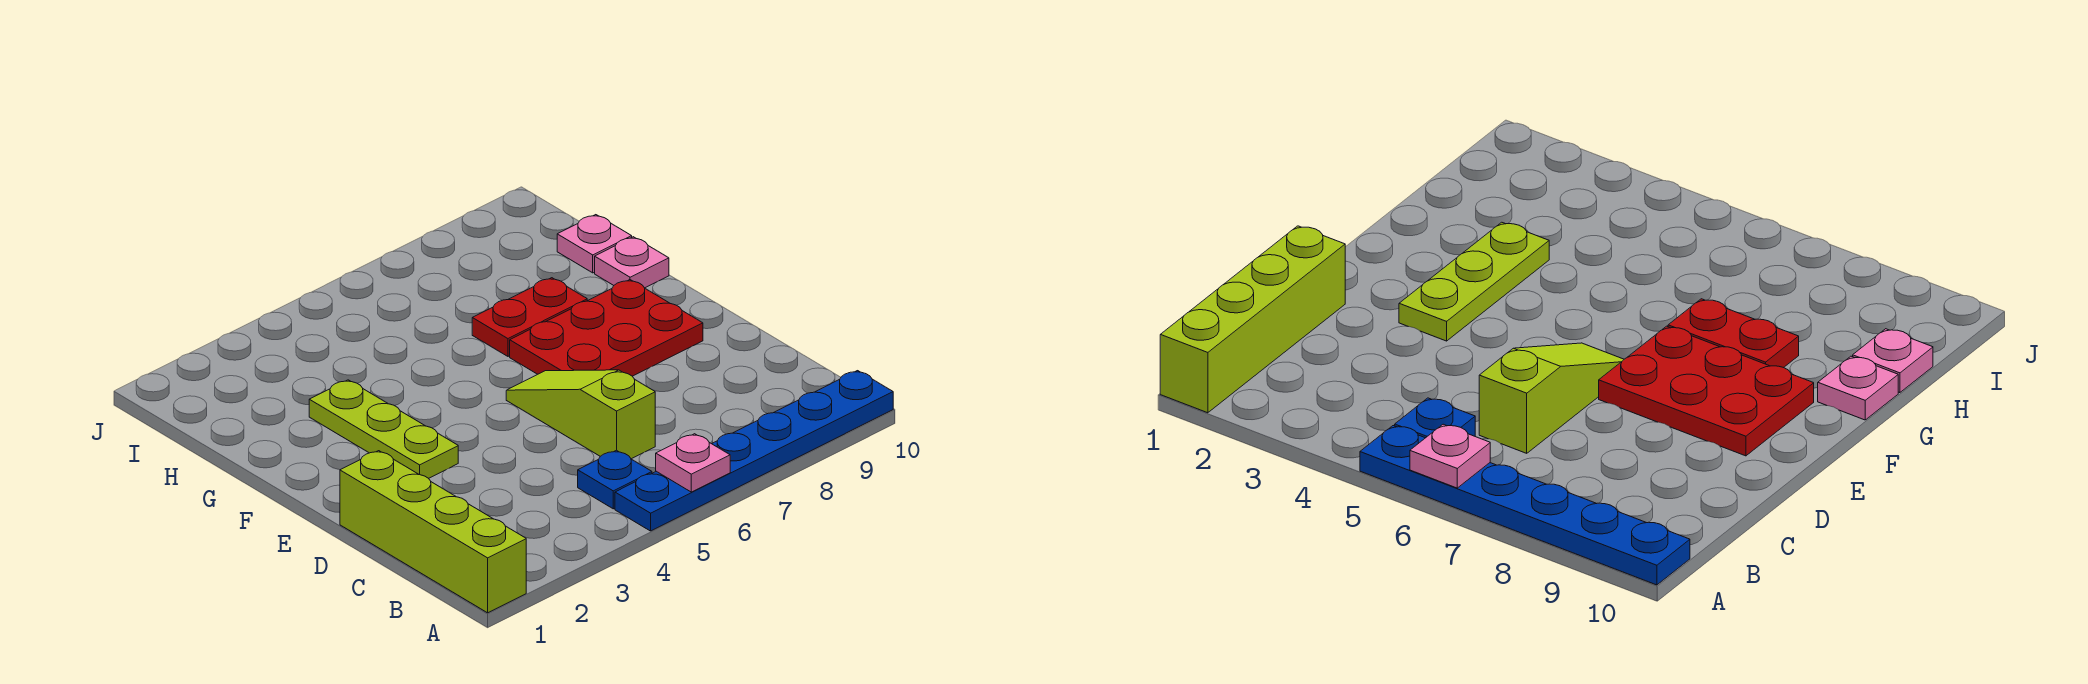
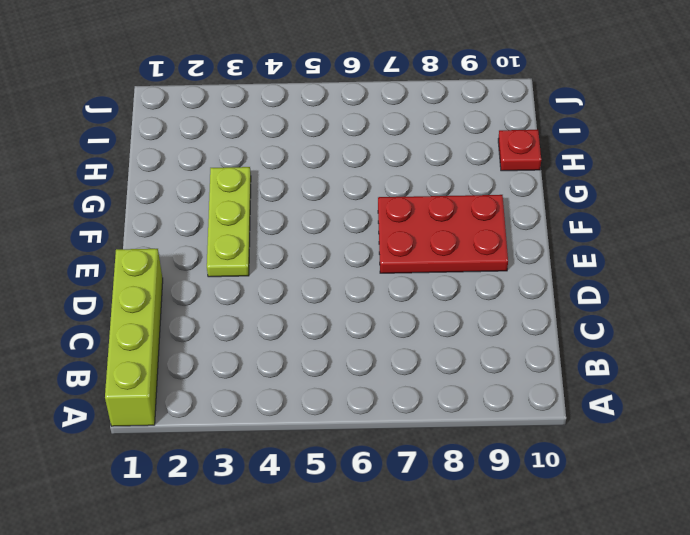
red plate H10 level 1 -> pink plate H10 level 1
none -> blue plate A5:A10 level 1
none -> blue plate B5 level 1

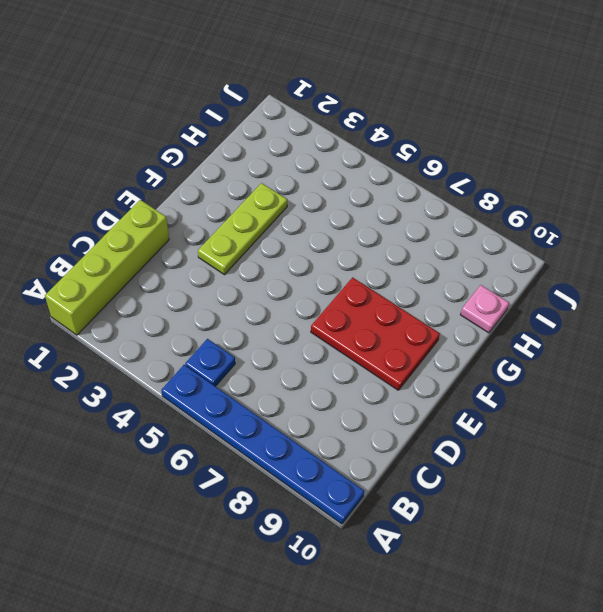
none -> lime slope C6:E6 level 1 top C
none -> red plate G7:G8 level 1

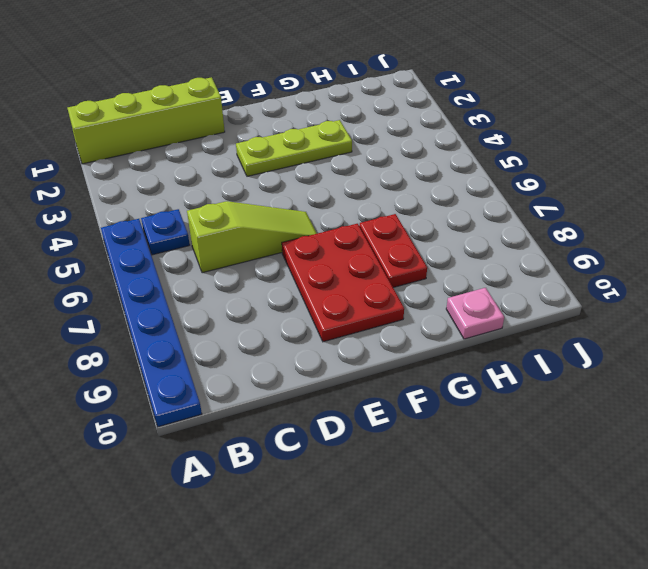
none -> pink plate G10 level 1
none -> pink plate A6 level 2

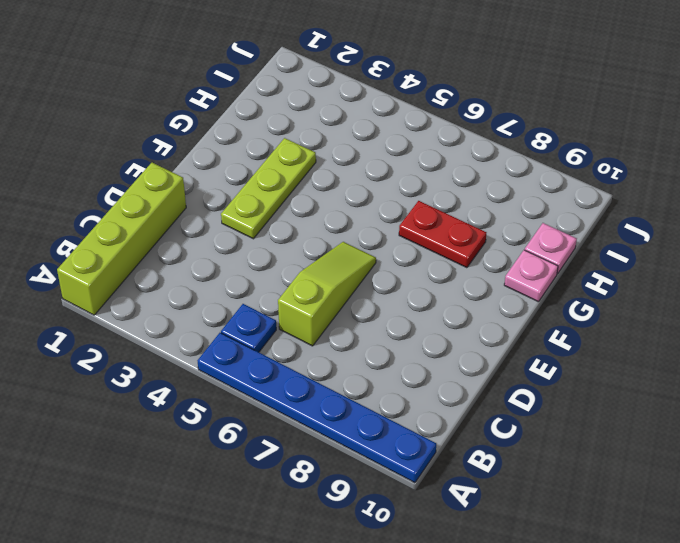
none -> red plate E7:F9 level 1
none -> pink plate A6 level 2

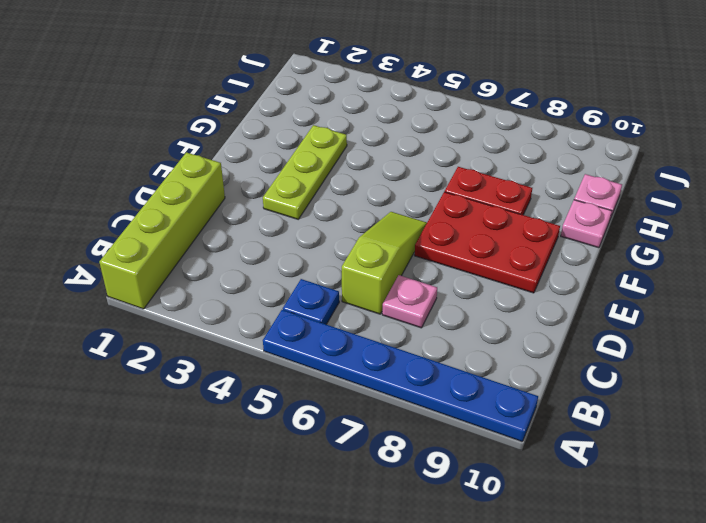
pink plate C7 level 1 -> pink plate A6 level 2

